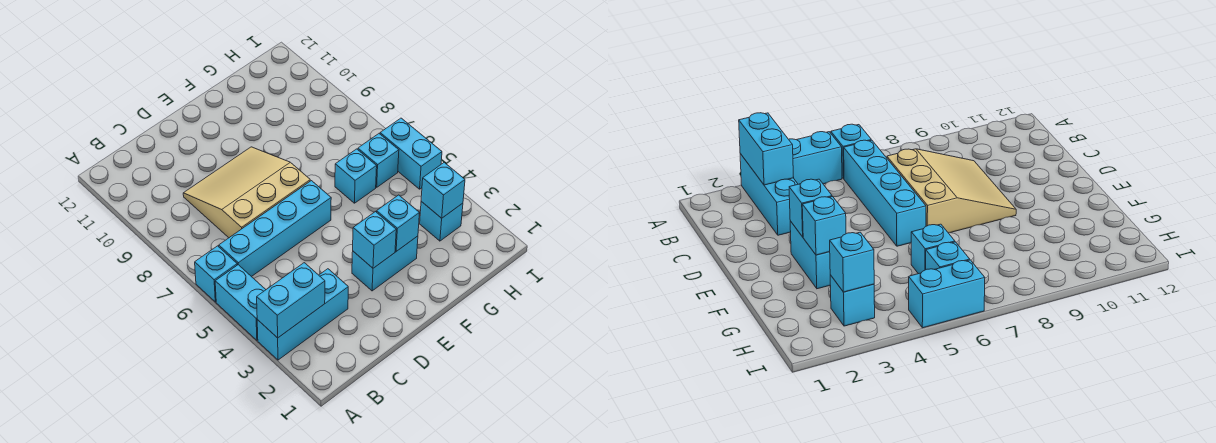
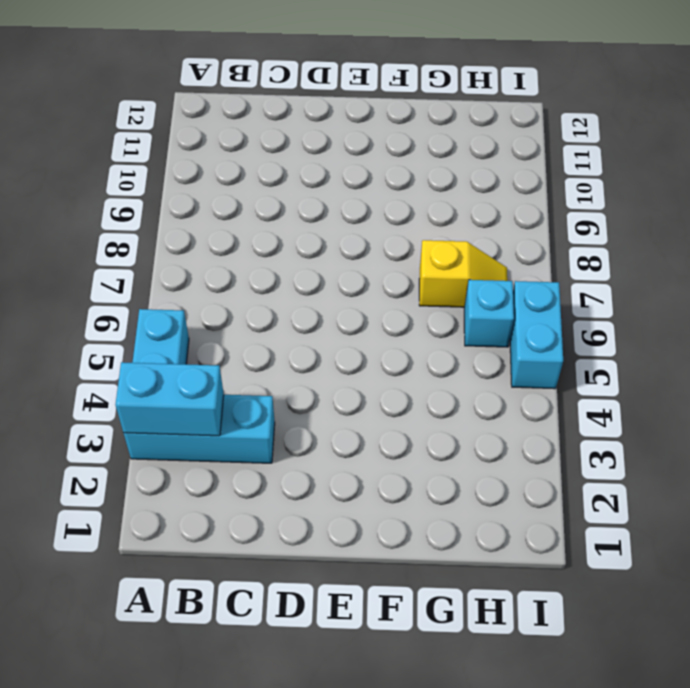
yellow slope G7:H7 level 1 top G -> none
none -> cyan brick A6 level 1
none -> cyan brick B6:E6 level 1
none -> tan slope C7:E9 level 1 top 7

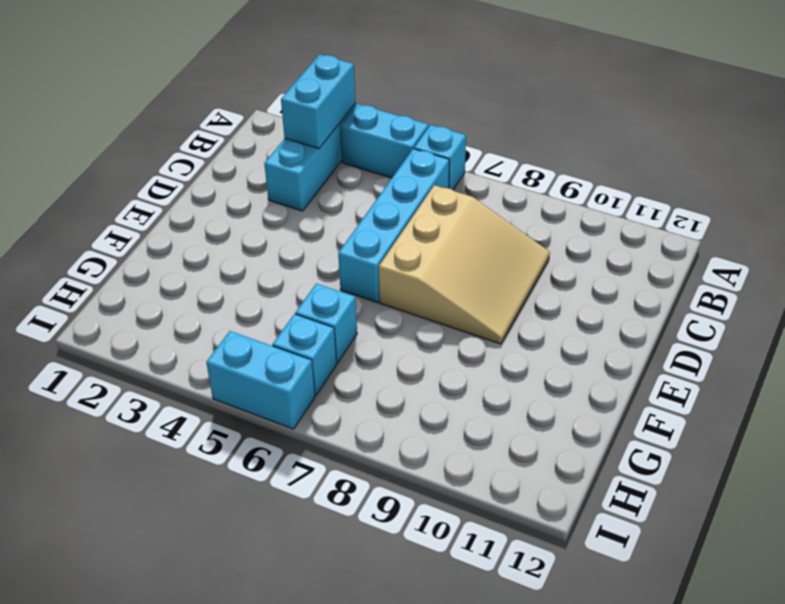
none -> cyan brick E3:F3 level 1
none -> cyan brick H3 level 1
none -> cyan brick E3 level 2

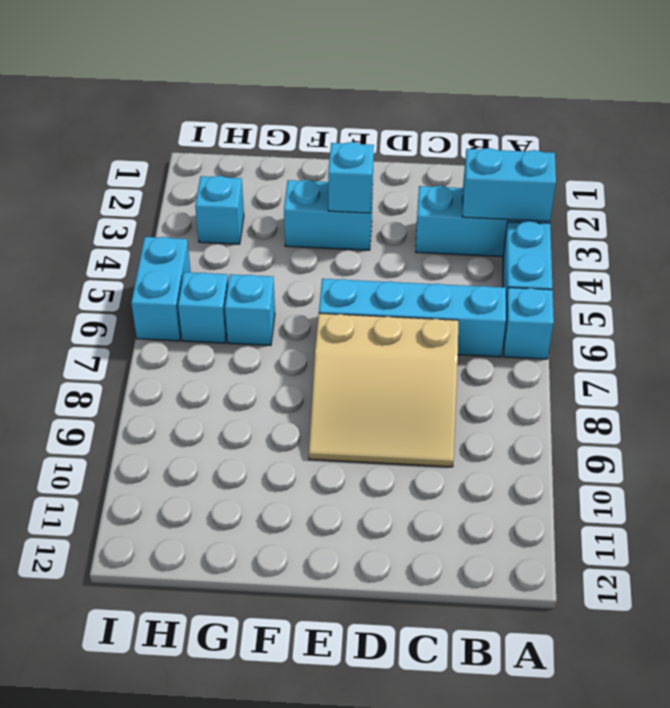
none -> cyan brick F3 level 2
none -> cyan brick H3 level 2

